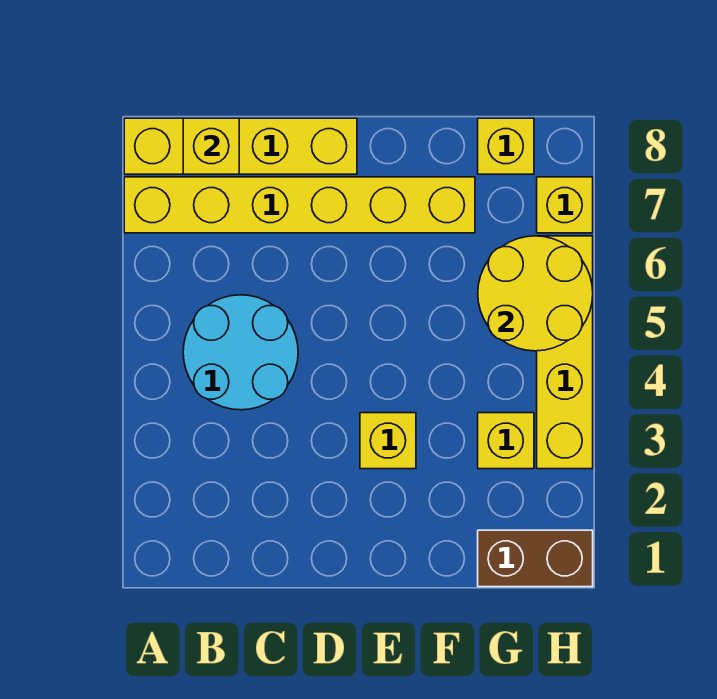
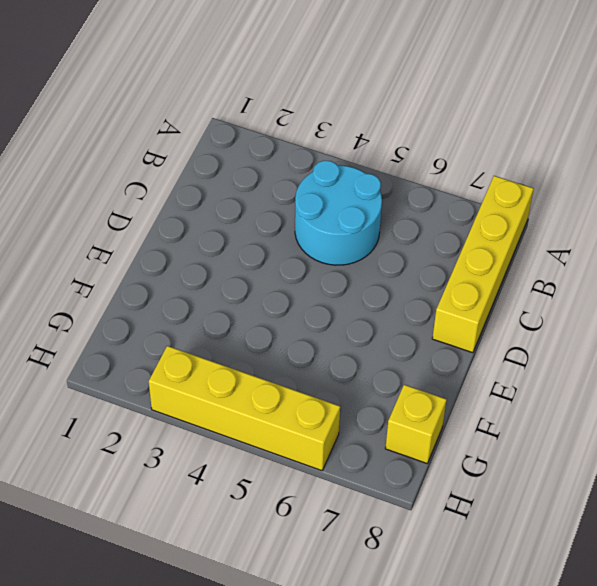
none -> yellow brick A7:F7 level 1
none -> yellow brick E3 level 1

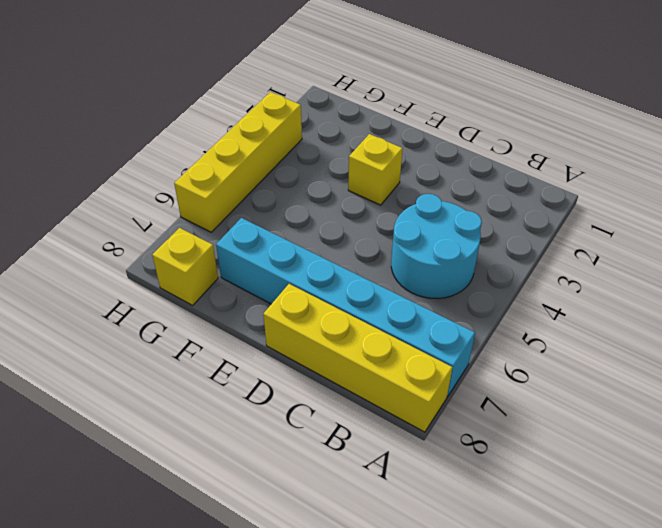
cyan brick A7:F7 level 1 -> yellow brick A7:F7 level 1
none -> brown brick G1:H1 level 1
none -> yellow brick G3 level 1

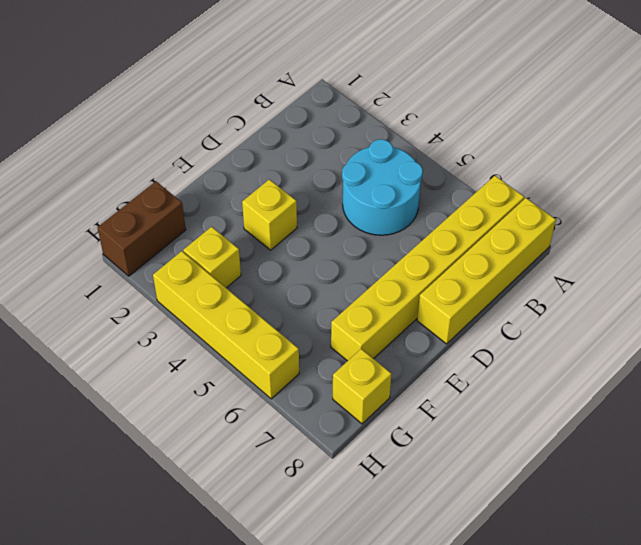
none -> yellow brick H7 level 1
none -> yellow brick B8 level 2

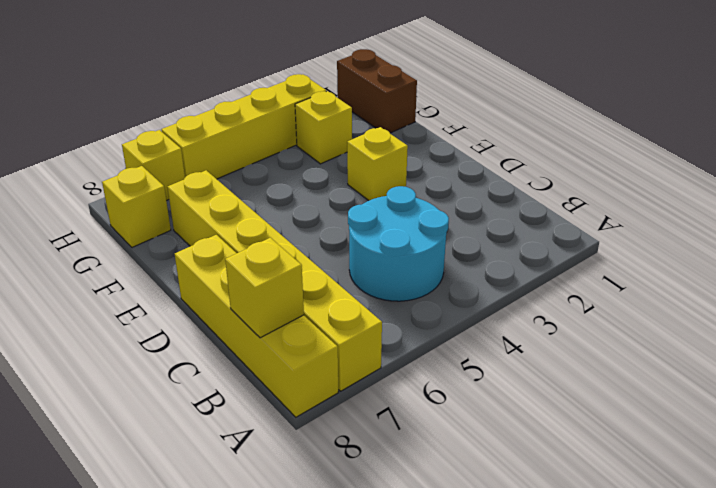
none -> yellow round brick G5:H6 level 2

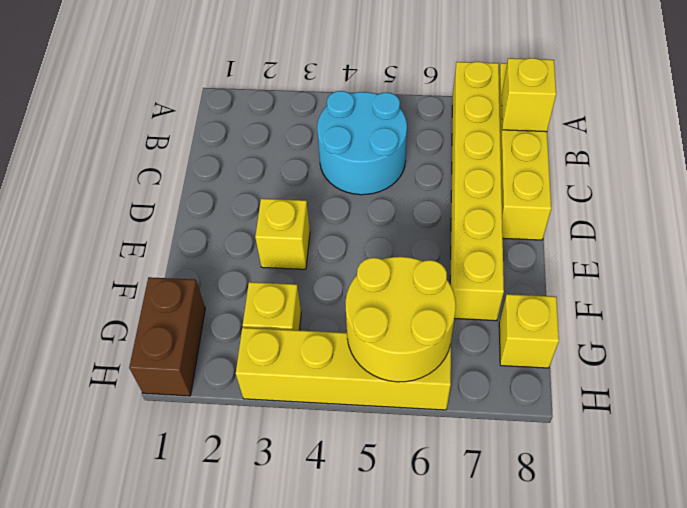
none -> yellow brick H7 level 1

